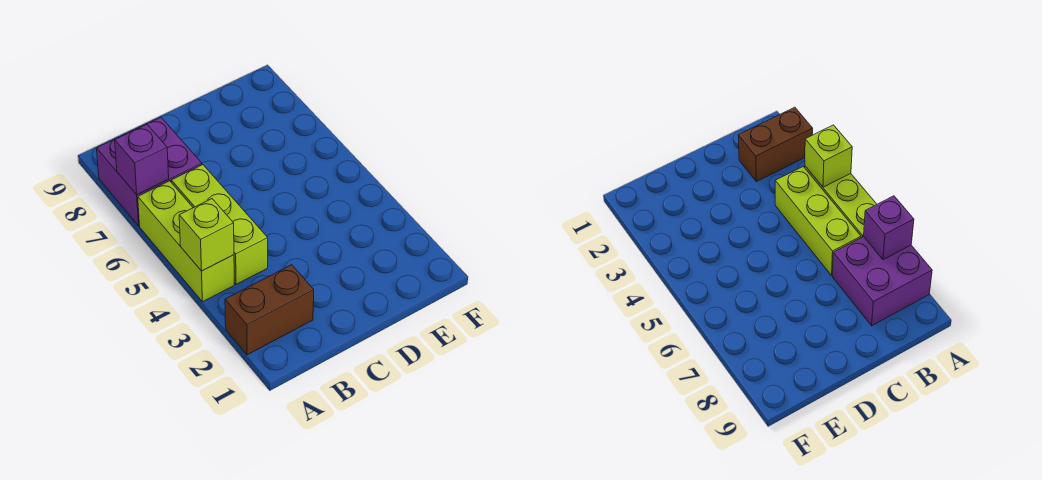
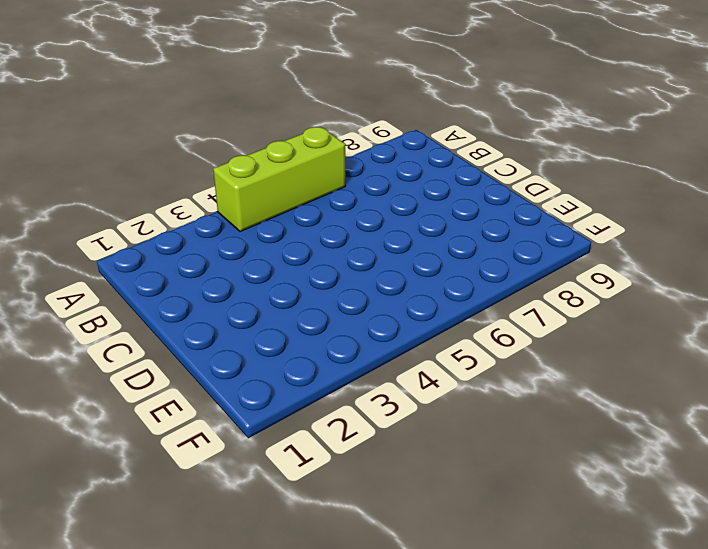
none -> brown brick A2:B2 level 1
none -> purple brick A7:B8 level 1

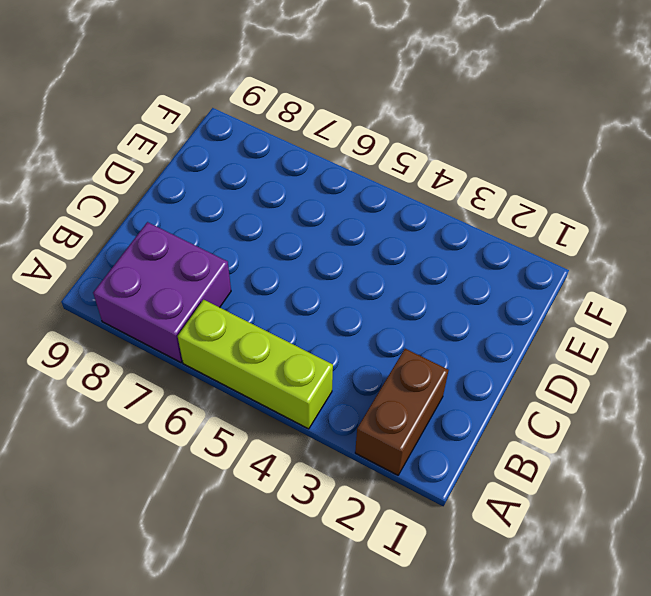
none -> lime brick B4:B6 level 1
none -> lime brick A4 level 2

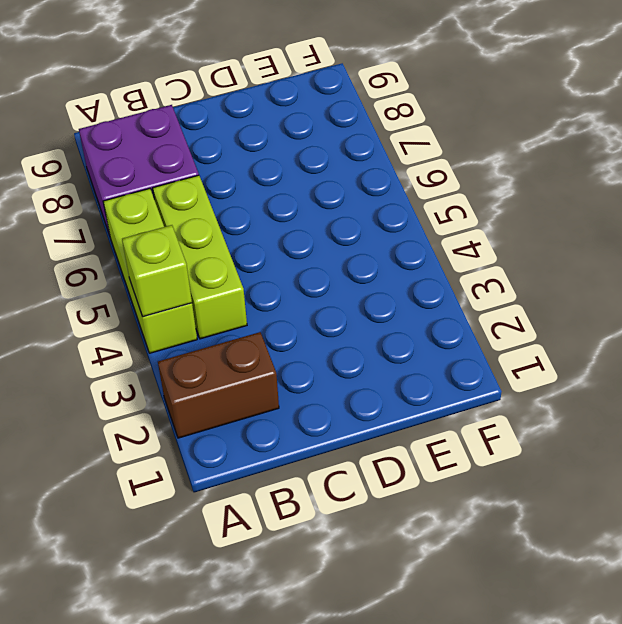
none -> purple brick A7 level 2

